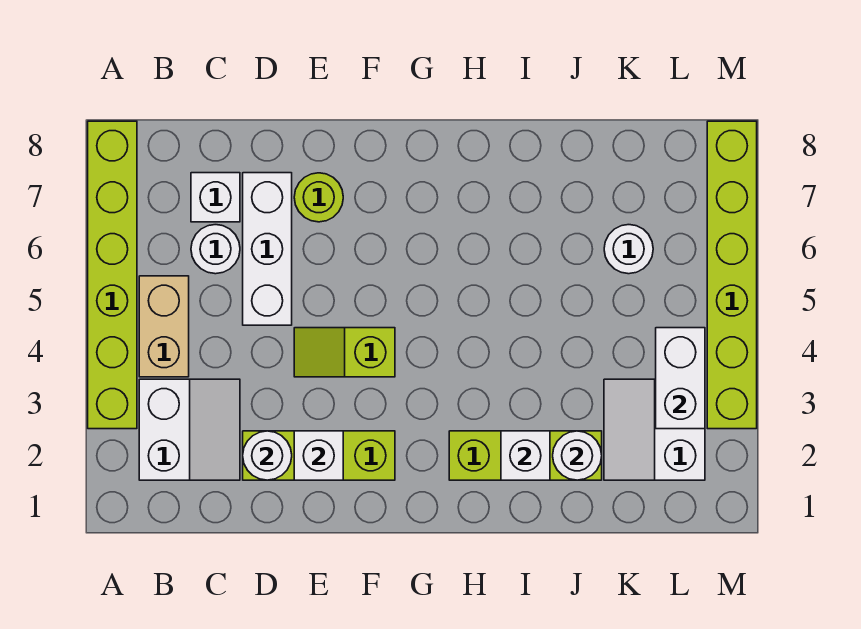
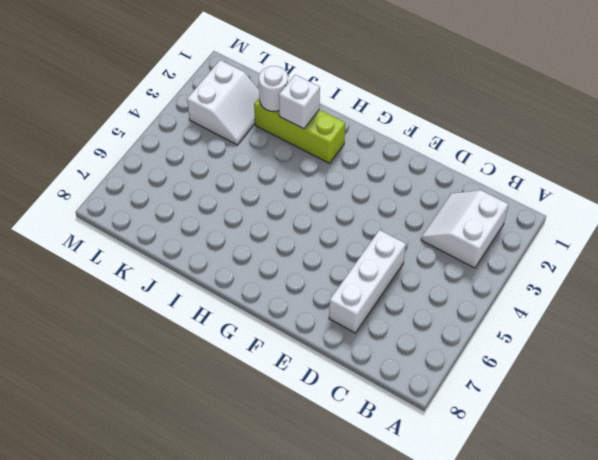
none -> lime brick A3:A8 level 1
none -> tan brick B4:B5 level 1
none -> white round brick C6 level 1

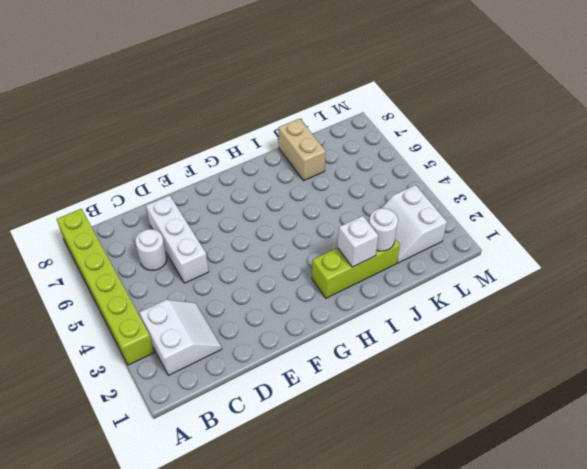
tan brick J7:J8 level 1 -> tan brick B4:B5 level 1
none -> white brick C7 level 1
none -> lime brick D2:F2 level 1
none -> lime slope E4:F4 level 1 top F

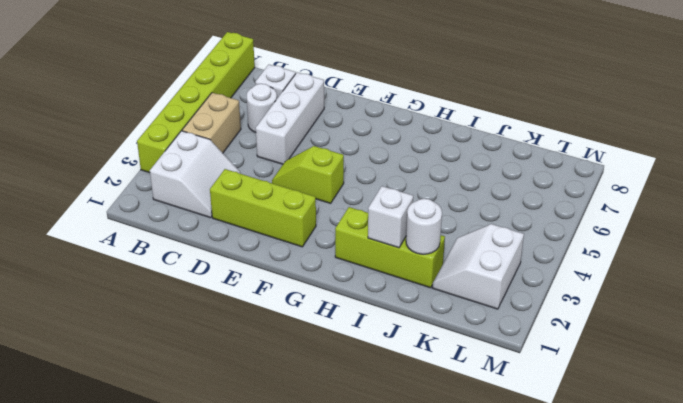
none -> lime round brick E7 level 1
none -> white round brick K6 level 1
none -> lime brick M3:M8 level 1

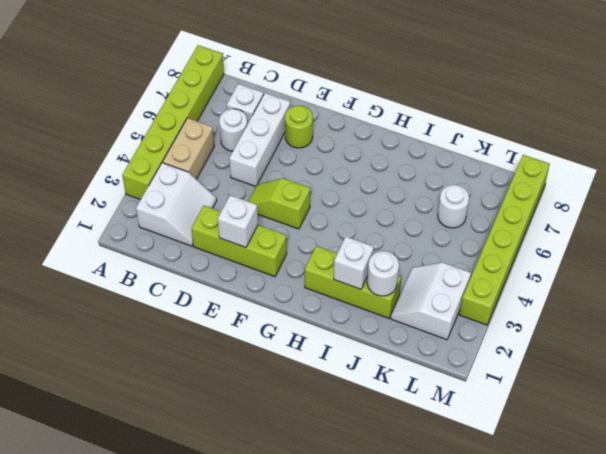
none -> white round brick D2 level 2
none -> white brick L3:L4 level 2

